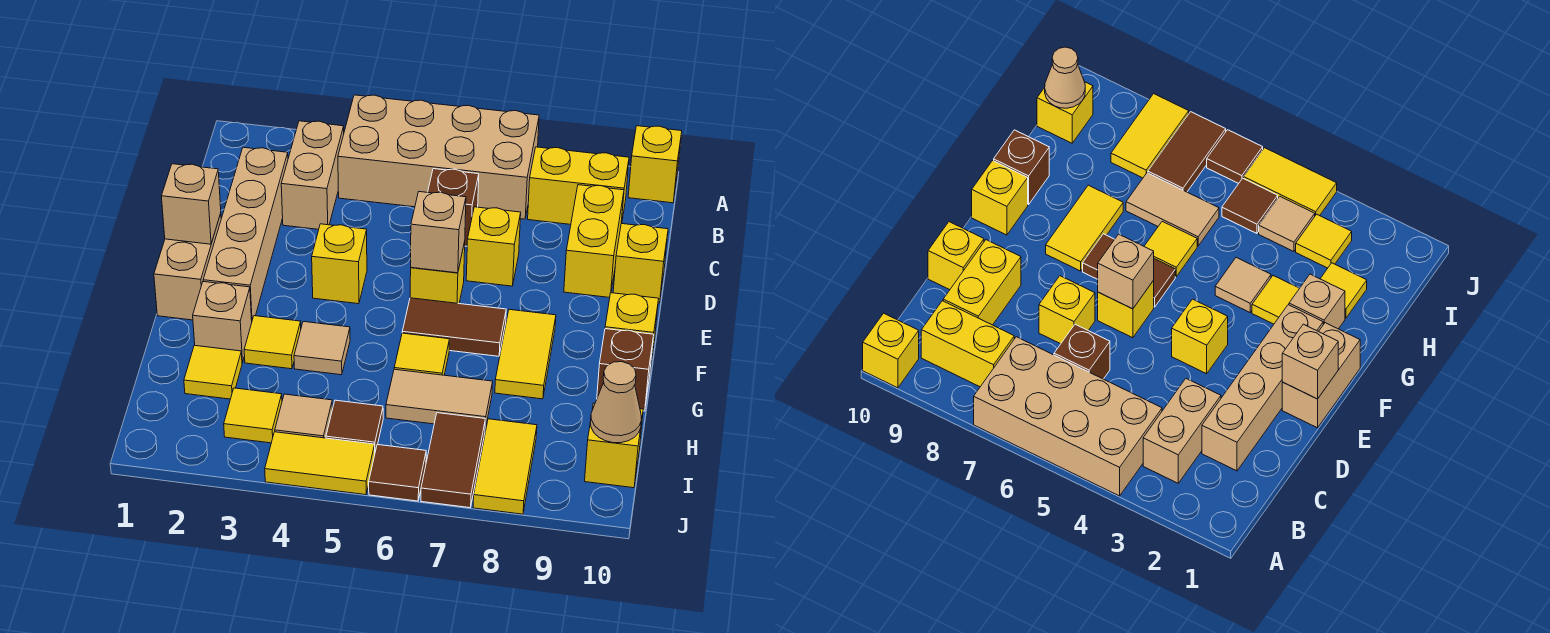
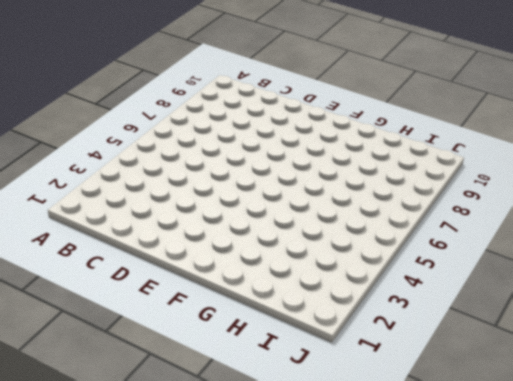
none -> tan brick A4:B7 level 1
none -> yellow brick A10 level 1
none -> tan brick B3:C3 level 1
none -> yellow brick B8:B9 level 1

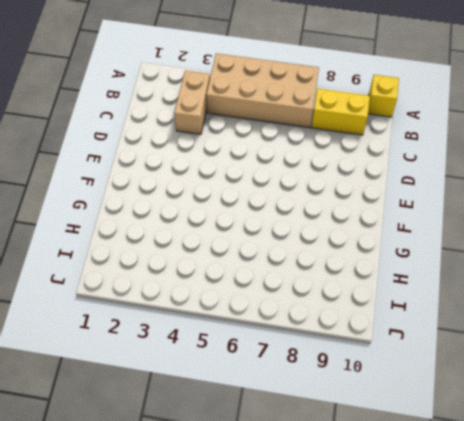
none -> tan brick C2:F2 level 1
none -> brown brick C6 level 1
none -> yellow brick C9:D9 level 1
none -> yellow brick D7 level 1

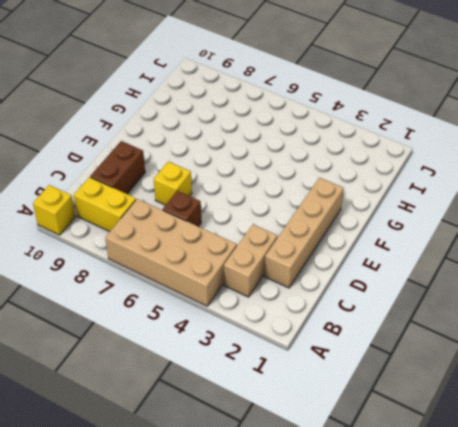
brown brick C9:D9 level 1 -> yellow brick C9:D9 level 1
none -> yellow brick D10 level 1
none -> tan brick E1:F1 level 1
none -> yellow brick E4 level 1
none -> yellow brick E6 level 1

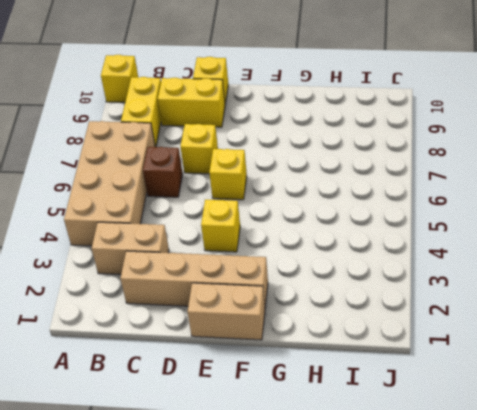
none -> brown tile F6:F7 level 1
none -> yellow tile F8:G8 level 1
none -> yellow brick F10 level 1
none -> tan brick G2 level 1

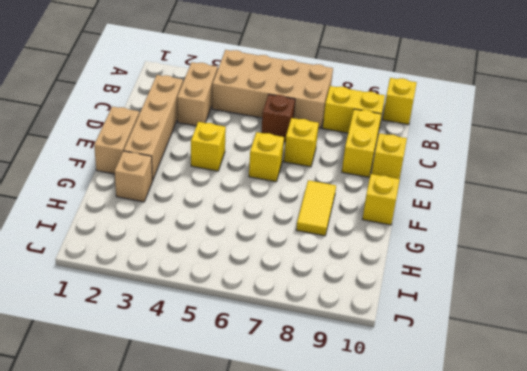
none -> brown tile F6:F7 level 1
none -> yellow tile G3 level 1
none -> tan tile G4 level 1
none -> yellow tile G6 level 1

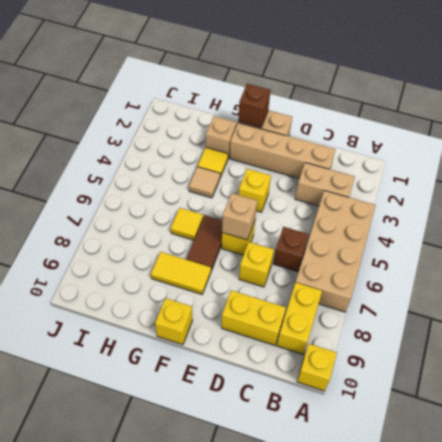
brown brick F1 level 2 -> brown brick G10 level 1
none -> yellow brick D10 level 1
none -> yellow tile H2 level 1
none -> tan tile H6:H7 level 1
none -> yellow tile I3 level 1

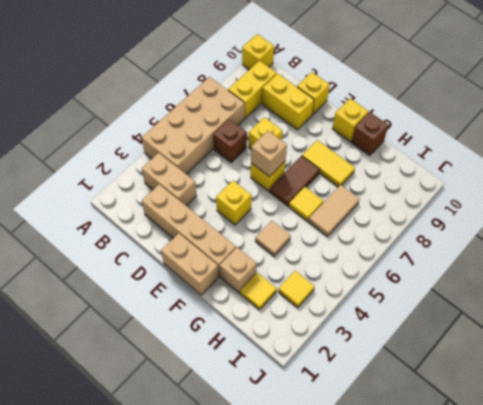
none -> yellow tile G3 level 1
none -> tan tile I4 level 1
none -> brown tile I5 level 1
none -> brown tile I7:J7 level 1

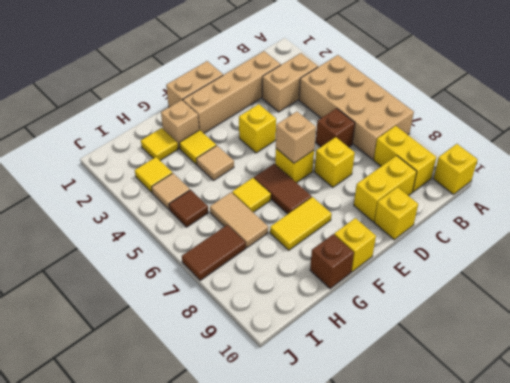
none -> yellow tile I8:J8 level 1
none -> yellow brick I10 level 1
none -> yellow tile J4:J5 level 1
none -> brown tile J6 level 1

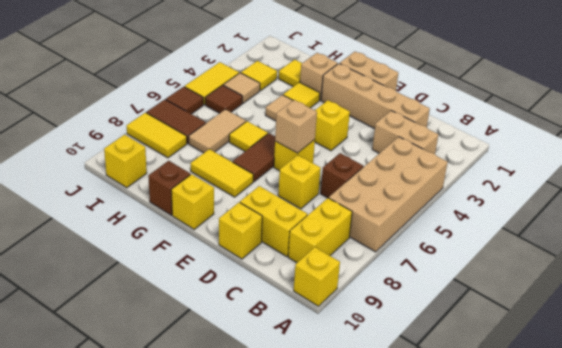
none -> tan brick E1 level 2
none -> tan cone I10 level 2

